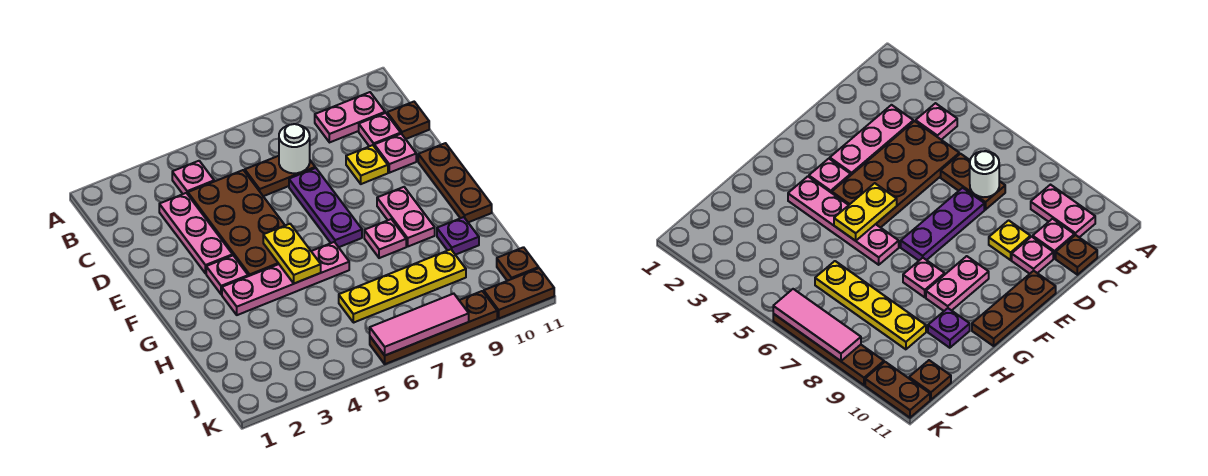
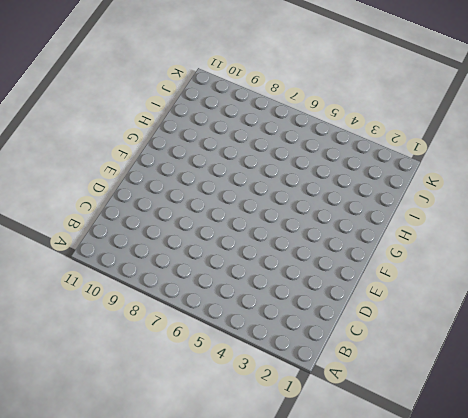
none -> pink plate B4 level 1
none -> pink plate B9:B10 level 1
none -> pink plate C3:E3 level 1

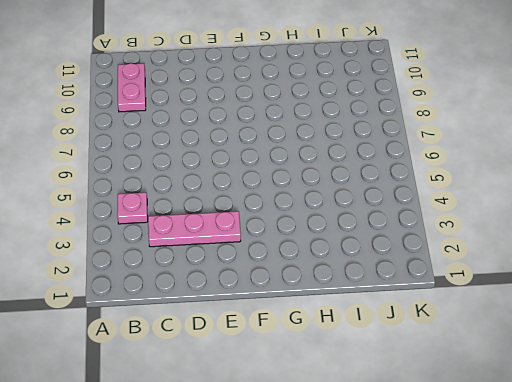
none -> brown plate C4:F5 level 1
none -> brown plate C6:C7 level 1
none -> pink plate C10 level 1

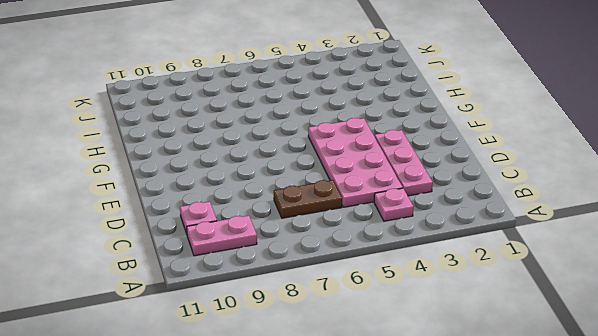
pink plate C4:F5 level 1 -> brown plate C4:F5 level 1
none -> brown plate C11 level 1
none -> purple plate D7:F7 level 1
none -> yellow plate D9 level 1

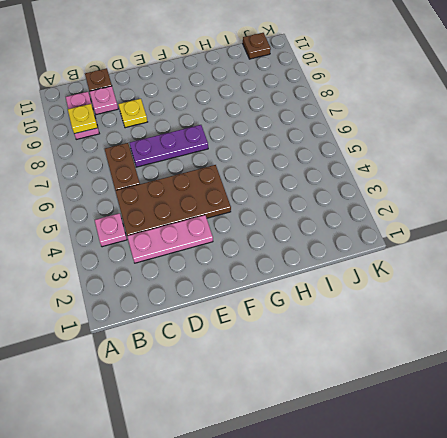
yellow plate B9 level 2 -> none
none -> pink plate D10 level 1
none -> brown plate E11:G11 level 1
none -> pink plate F3 level 1

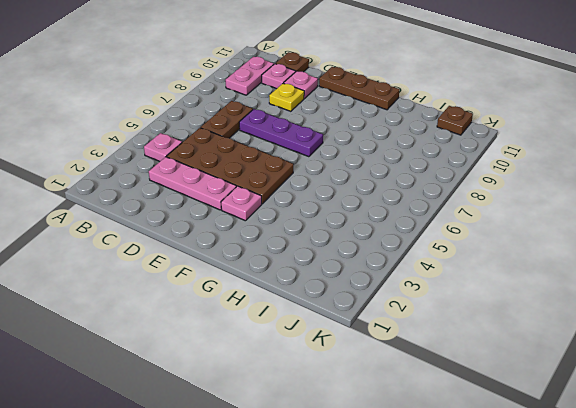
none -> pink plate F9:G9 level 1
none -> pink plate G3:G6 level 1
none -> pink plate G8 level 1

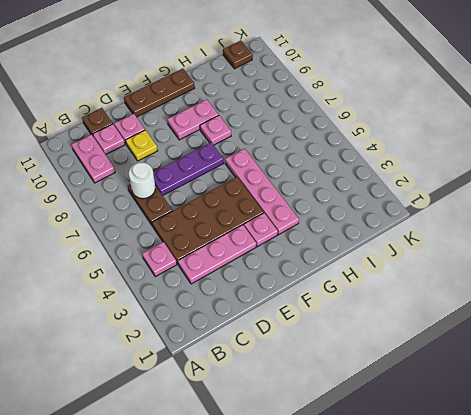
none -> purple plate H10 level 1
none -> yellow plate I6:I9 level 1
none -> brown plate K6:K9 level 1

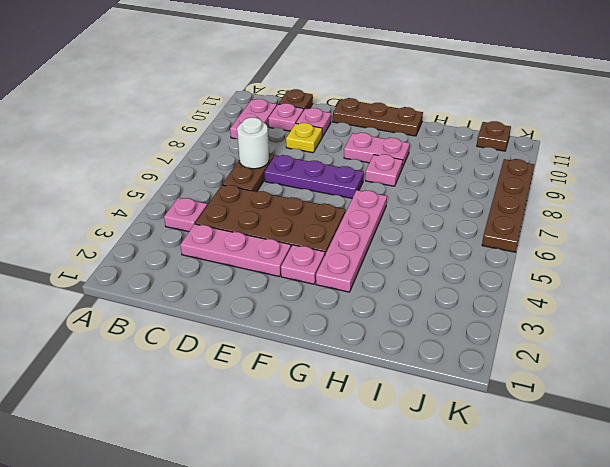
none -> purple plate H10 level 1
none -> yellow plate I6:I9 level 1
none -> brown plate K10:K11 level 1

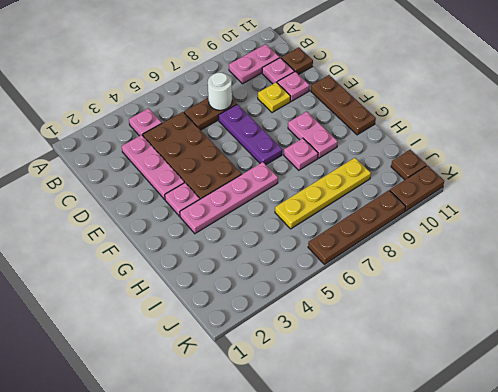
none -> purple plate H10 level 1
none -> yellow plate F5:G5 level 2
none -> pink tile K6:K8 level 2

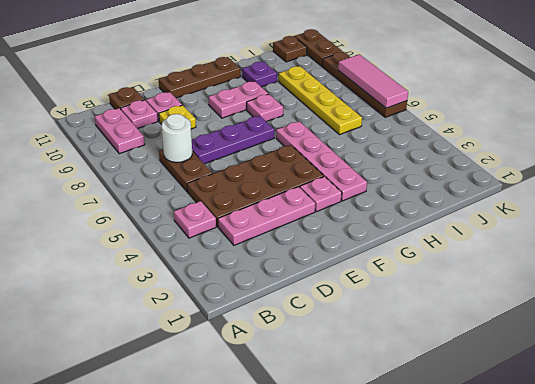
none -> yellow plate F5:G5 level 2

